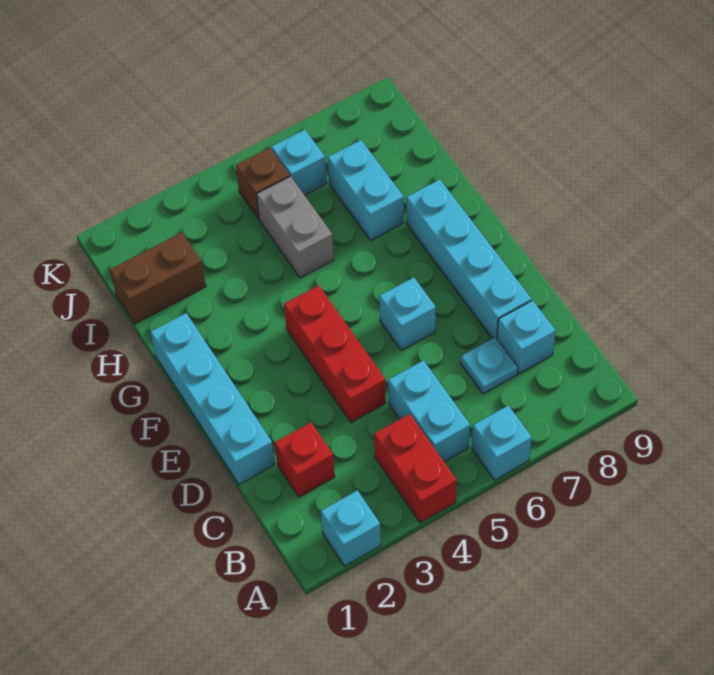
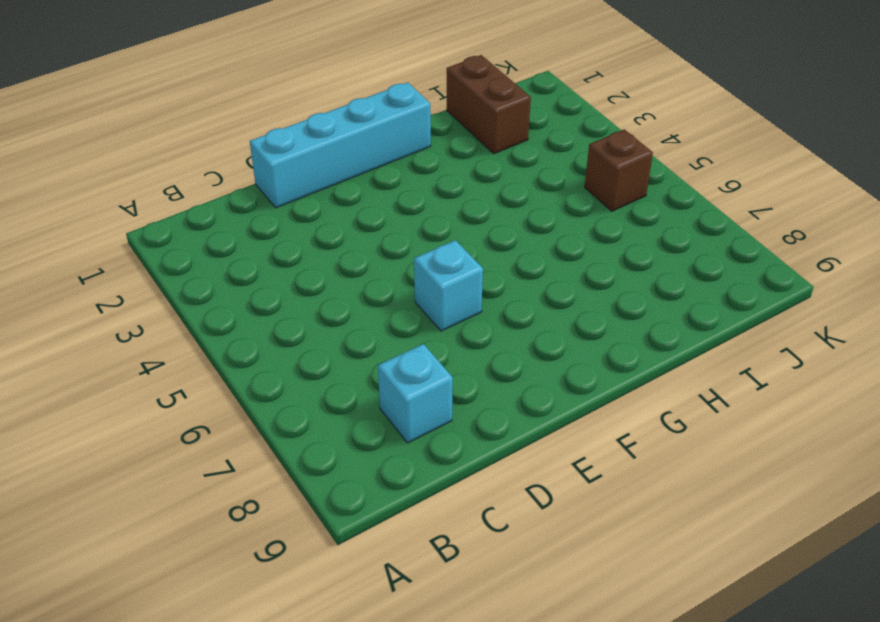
none -> cyan brick A2 level 1
none -> red brick A4:B4 level 1
none -> cyan brick A6 level 1

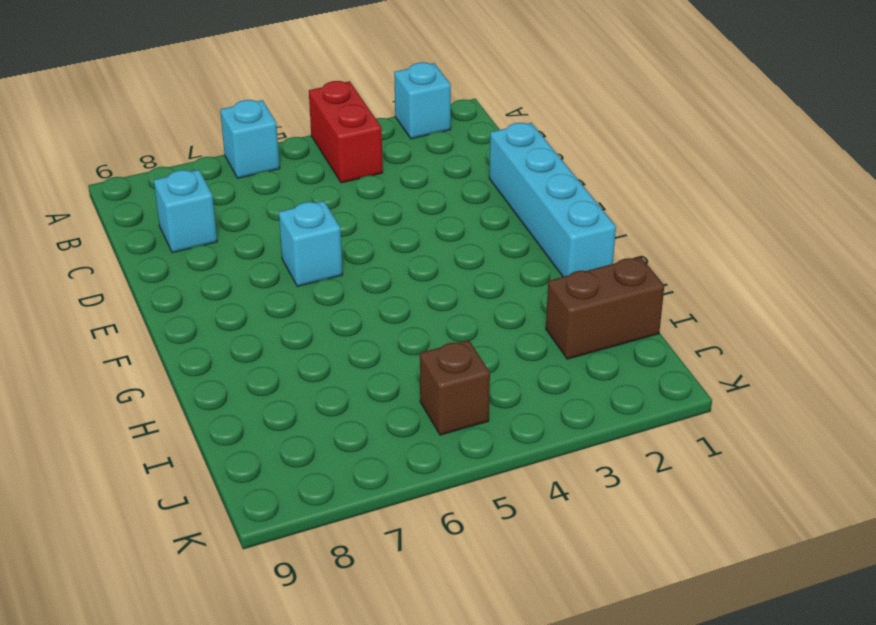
none -> cyan brick B5:C5 level 1
none -> red brick C2 level 1
none -> cyan plate C7 level 1

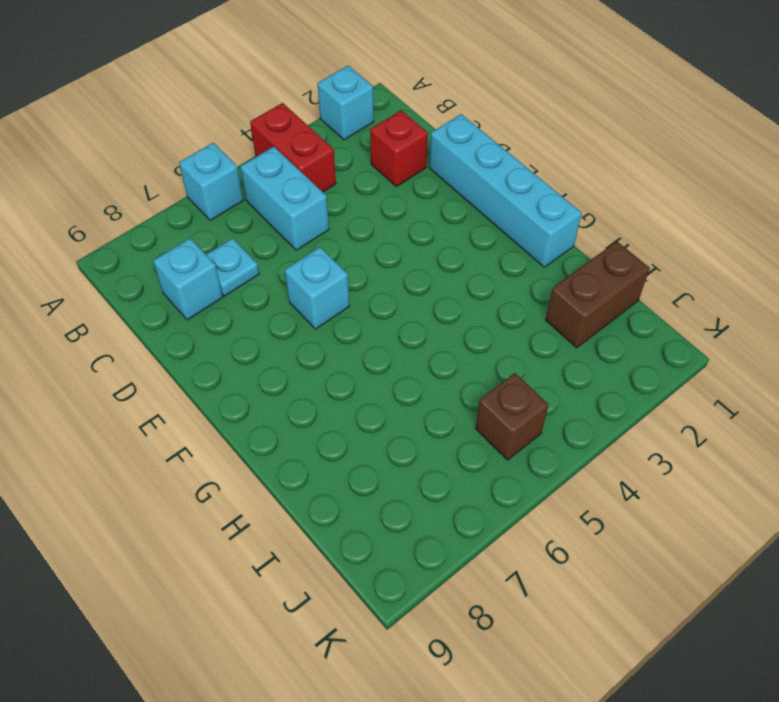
none -> red brick D4:F4 level 1
none -> cyan brick D8:G8 level 1
none -> grey brick H5:I5 level 1

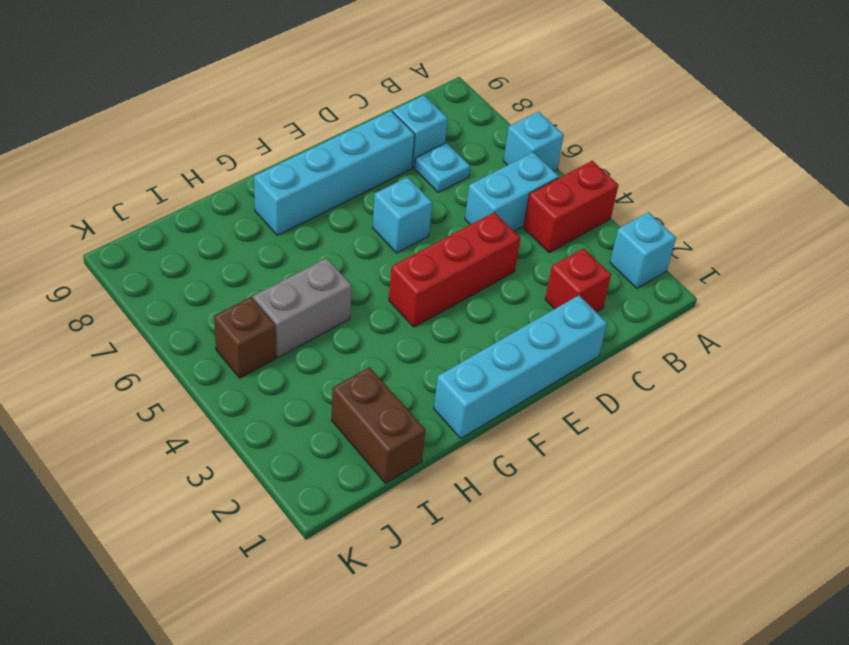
none -> cyan brick H7:I7 level 1
none -> cyan brick J6 level 1

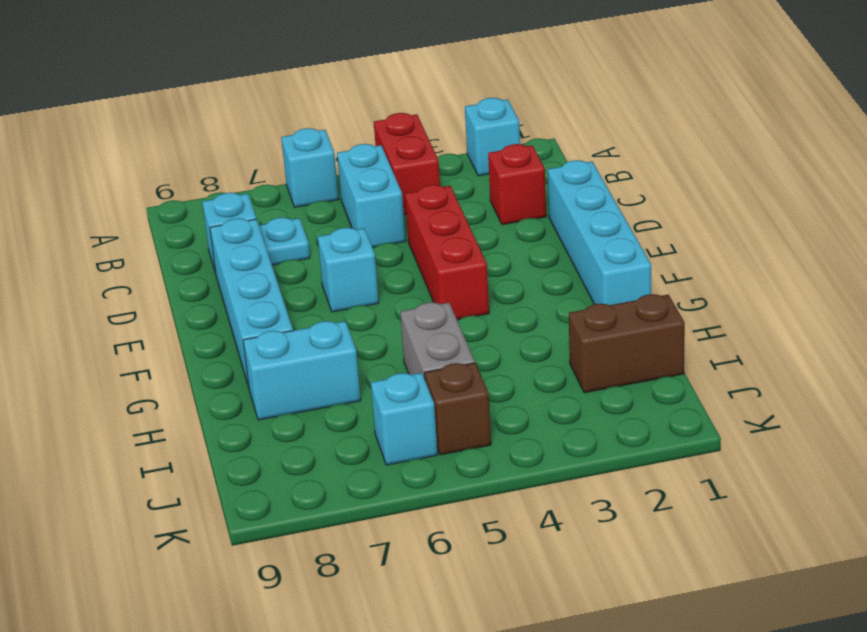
cyan brick H7:H8 level 1 -> cyan brick H7:I7 level 1

